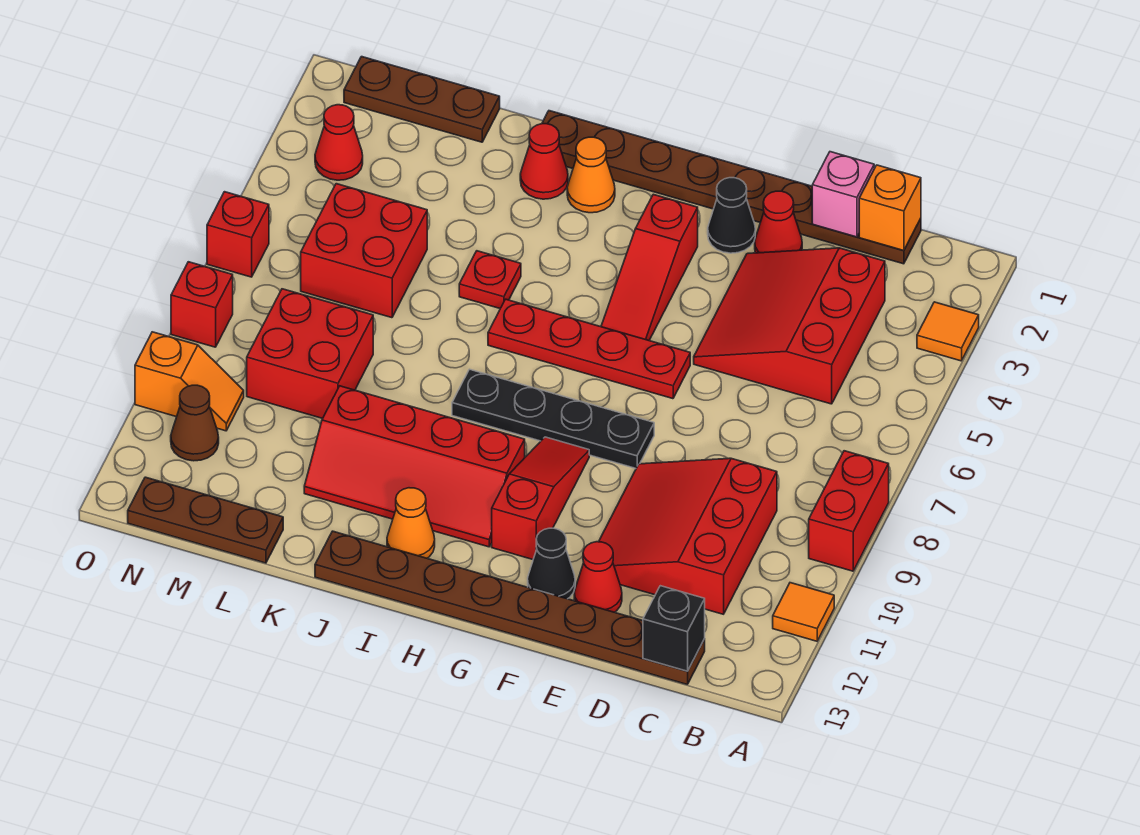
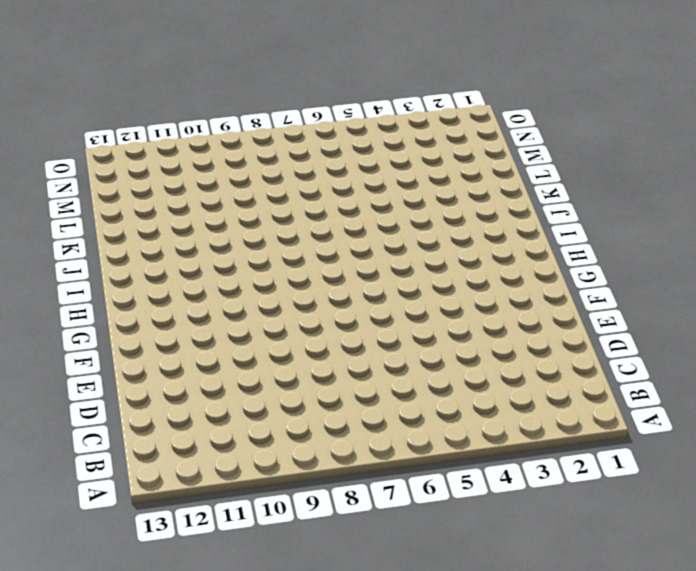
none -> orange tile A3 level 1
none -> red brick A8:A9 level 1
none -> orange tile A11 level 1
none -> brown plate C1:J1 level 1

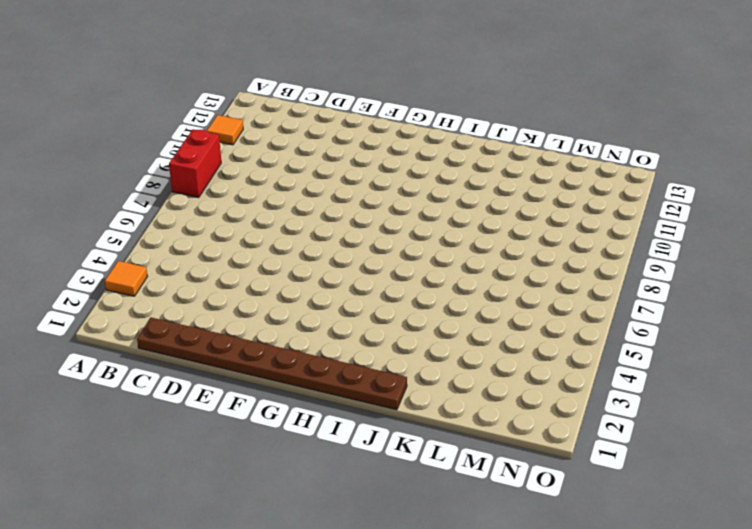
none -> red slope C3:E5 level 1 top C
none -> red slope C9:E11 level 1 top C
none -> brown plate C13:J13 level 1
none -> red cone E2 level 1

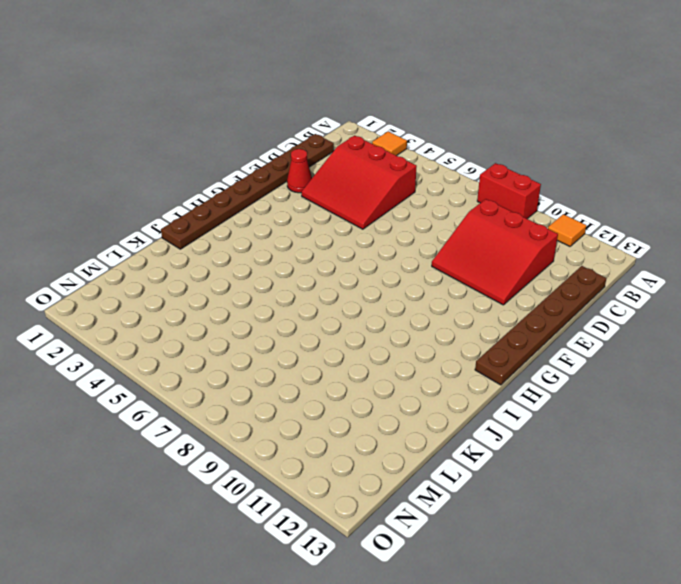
brown plate C13:H13 level 1 -> brown plate C13:J13 level 1
none -> red cone E12 level 1
none -> black cone F2 level 1
none -> red plate F6:I6 level 1
none -> black plate F8:I8 level 1

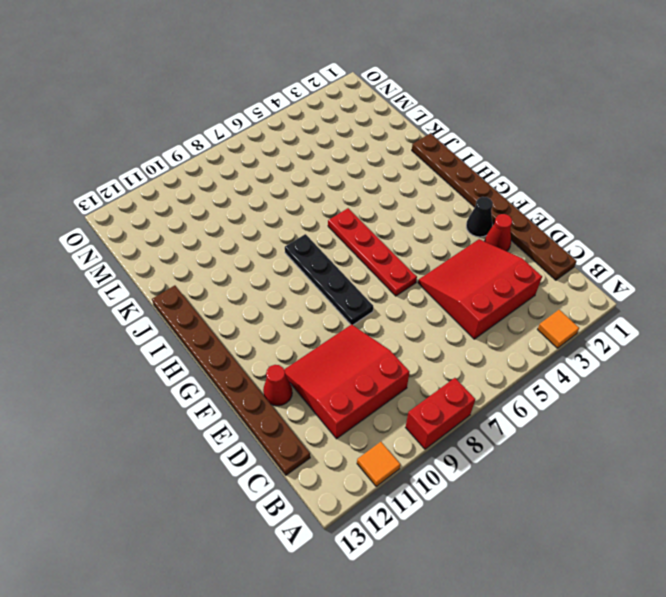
none -> black cone F12 level 1
none -> red slope G3:G5 level 1 top 3
none -> red slope G9:G11 level 1 top 11
none -> red slope H10:K11 level 1 top 10

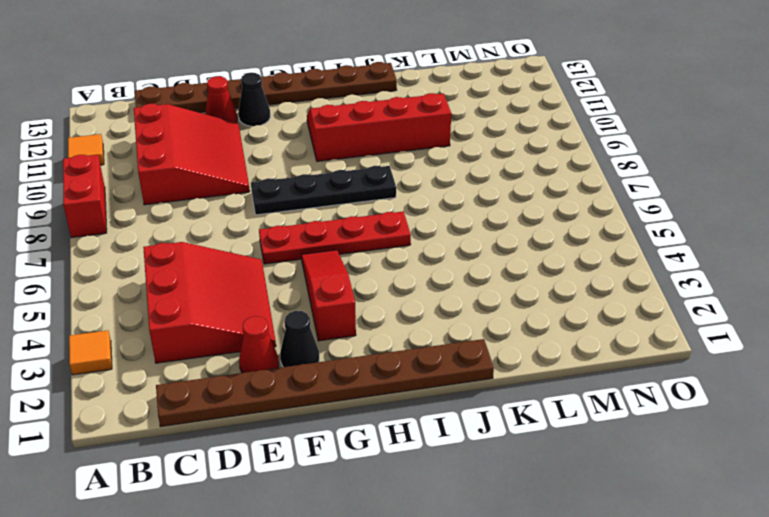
none -> red slope G9:G11 level 1 top 11
none -> orange cone I2 level 1
none -> orange cone I12 level 1
none -> red cone J2 level 1

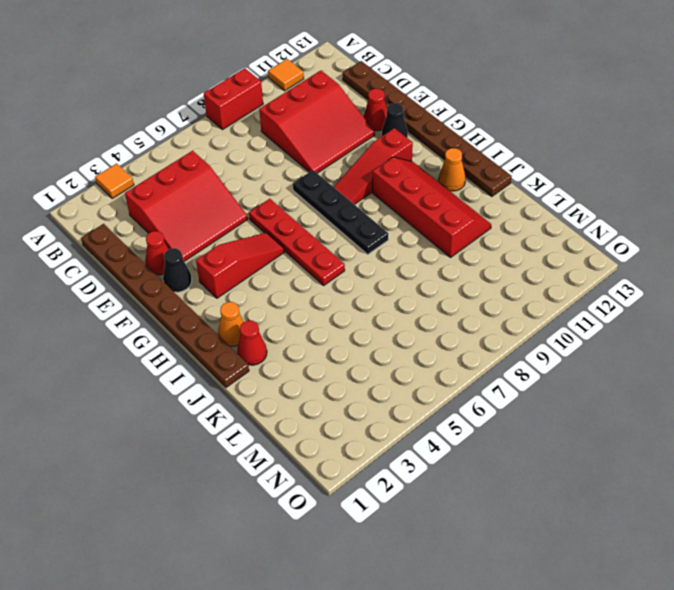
none -> red plate J5 level 1
none -> brown plate L1:N1 level 1
none -> red brick L5:M6 level 1
none -> red brick L8:M9 level 1

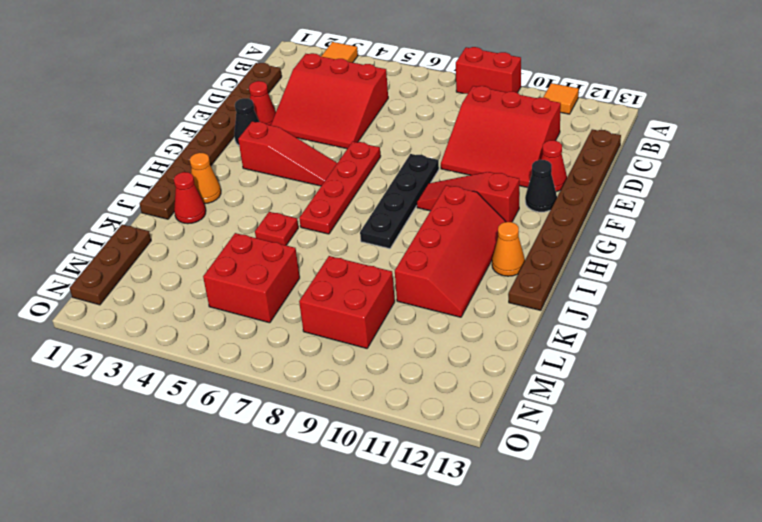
none -> brown plate L13:N13 level 1
none -> red cone N3 level 1
none -> orange slope N10:O10 level 1 top O
none -> brown cone N11 level 1

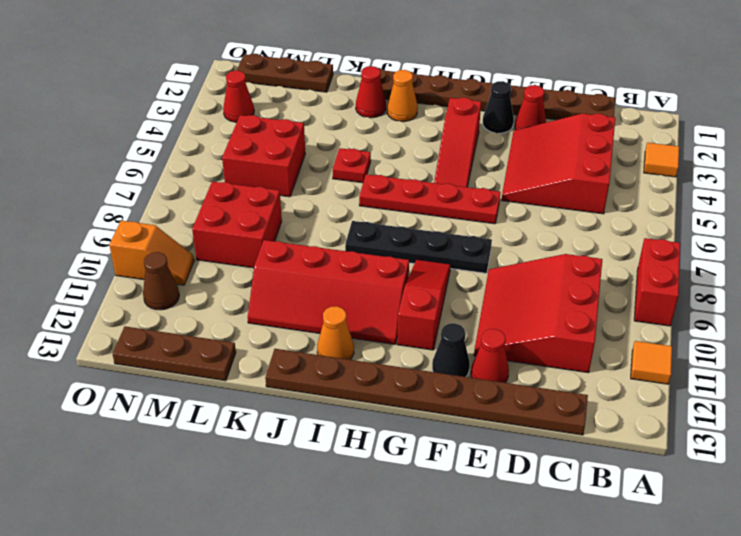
none -> red brick O6 level 1
none -> red brick O8 level 1
none -> orange brick C1 level 2
none -> black brick C13 level 2

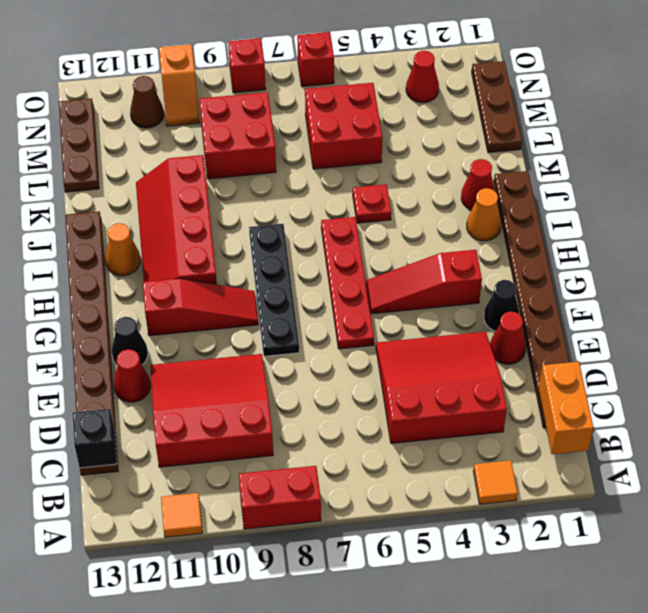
orange brick B1:C1 level 2 -> orange brick C1 level 2
none -> pink brick D1 level 2

